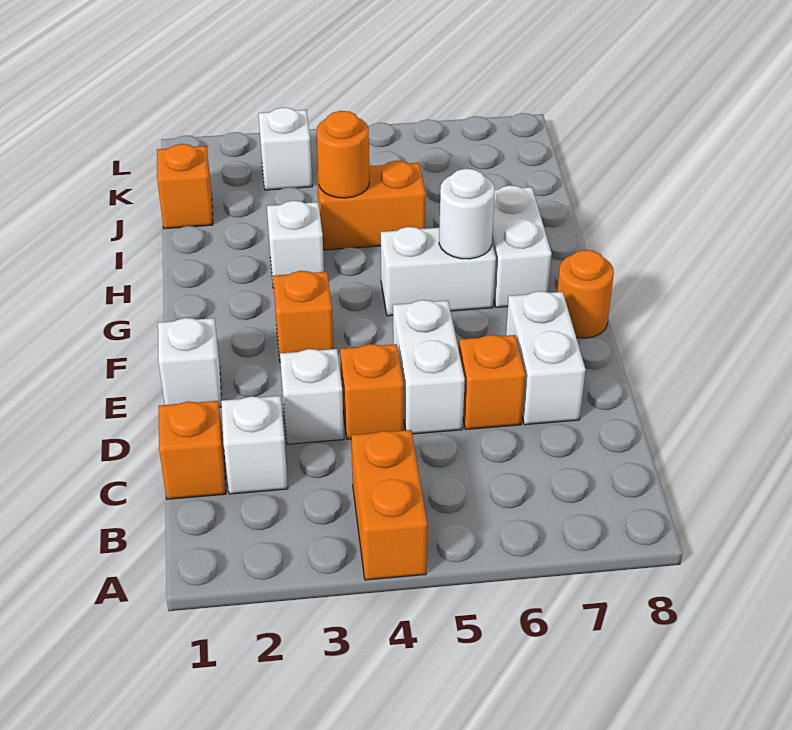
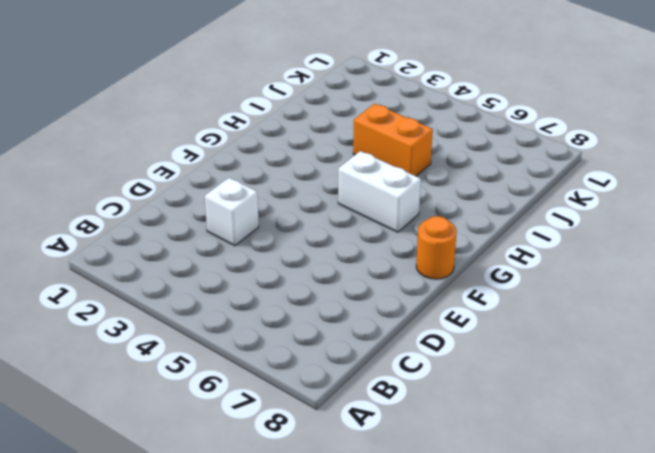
none -> orange brick A4:B4 level 1
none -> orange brick C1 level 1
none -> white brick C2 level 1

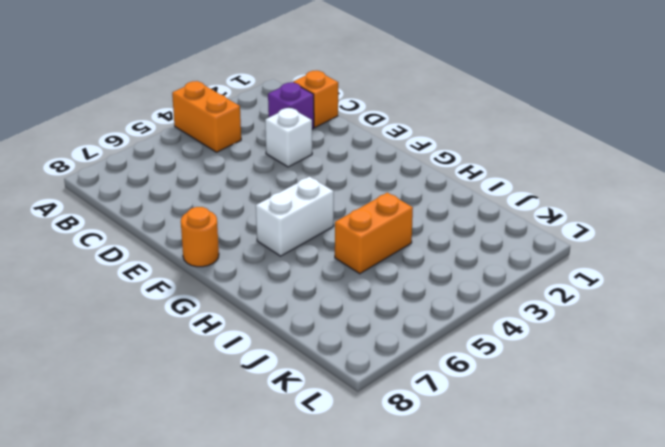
purple brick C2 level 1 -> white brick C2 level 1
none -> orange brick D4 level 1
none -> white brick D5:E5 level 1
none -> orange brick D6 level 1

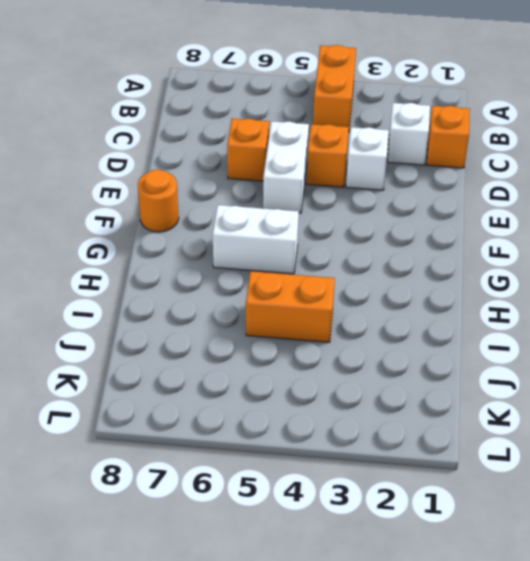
none -> white brick D7:E7 level 1
none -> white brick E1 level 1
none -> orange brick F3 level 1

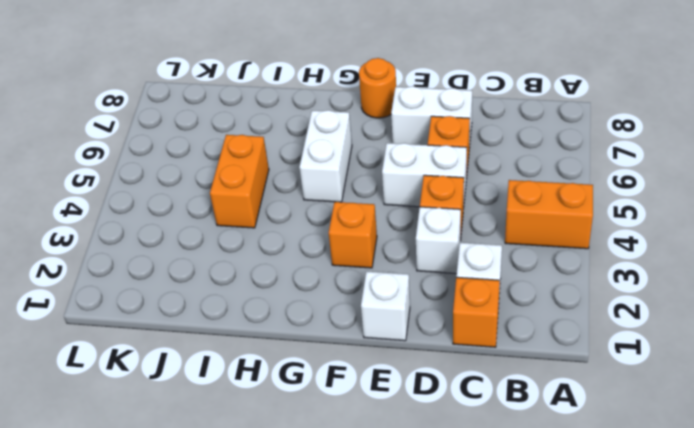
none -> white brick G7:H7 level 1
none -> white brick H3 level 1
none -> orange brick J1 level 1

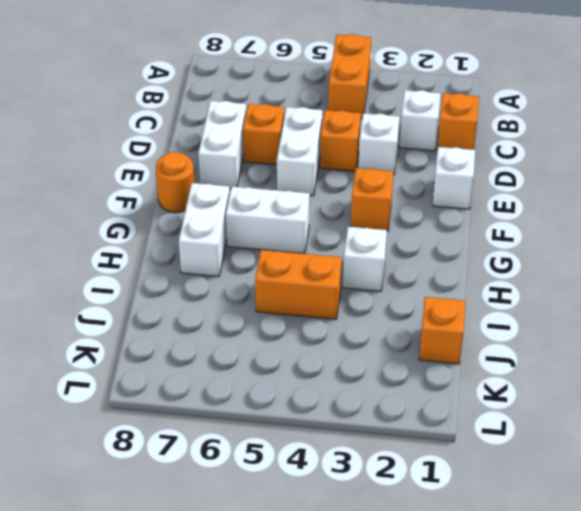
none -> white brick K3 level 1
none -> white round brick G6 level 2
none -> orange round brick I4 level 2

